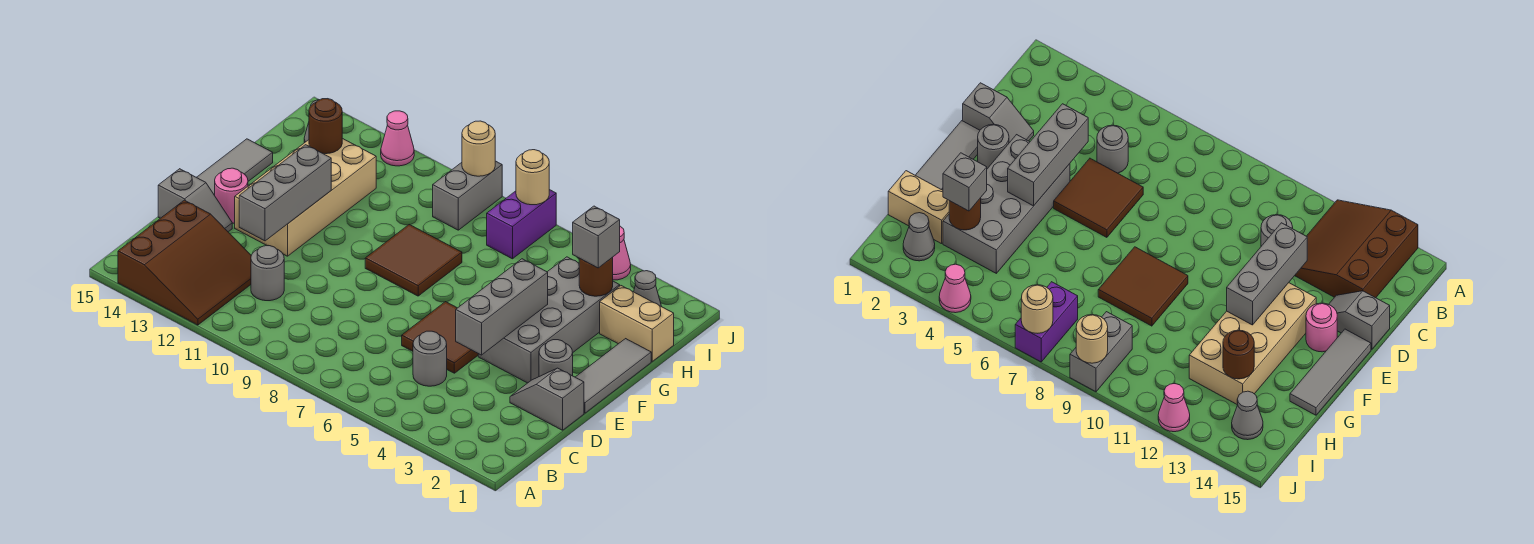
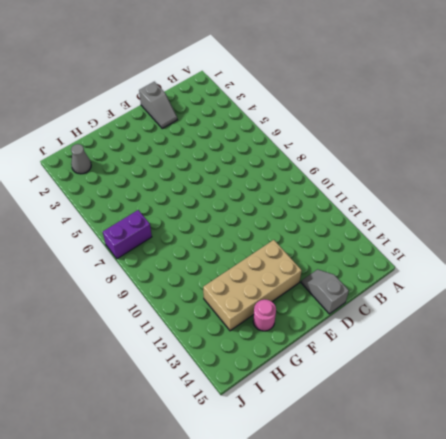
pink round brick G14 level 1 -> pink round brick E14 level 1
none -> brown slope A12:C14 level 1 top 14
none -> grey round brick C5 level 1
none -> grey round brick C11 level 1

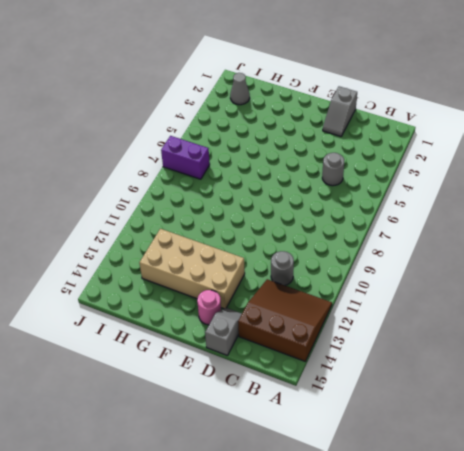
none -> brown tile D5:E6 level 1
none -> grey tile E1:G1 level 1
none -> grey round brick E2 level 1

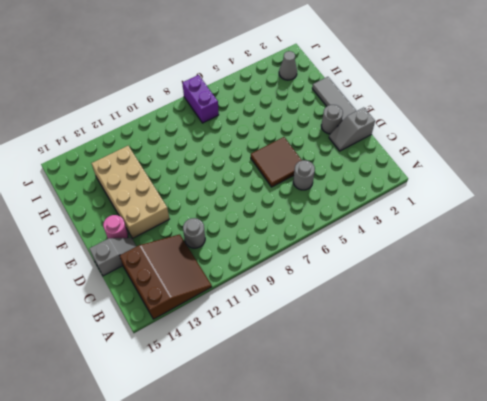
none -> grey brick E3:H4 level 1
none -> grey tile E15:G15 level 1
none -> brown tile F8:G9 level 1

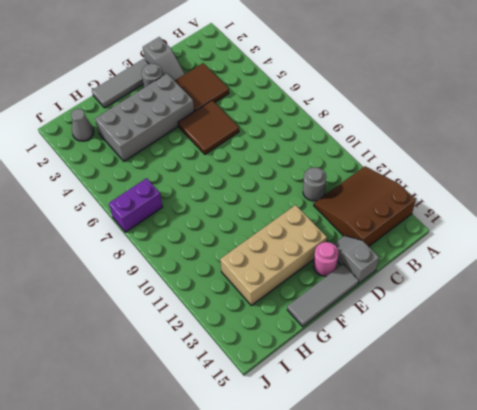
brown tile C3:D4 level 1 -> brown tile F8:G9 level 1
none -> grey round brick C5 level 1
none -> tan brick H1:H2 level 1
none -> grey brick I9:J9 level 1

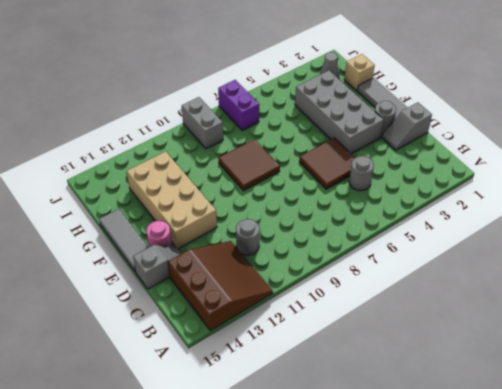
tan brick H1 level 1 -> tan brick H1:H2 level 1
none -> grey cone I14 level 1
none -> pink cone J4 level 1
none -> pink cone J12 level 1

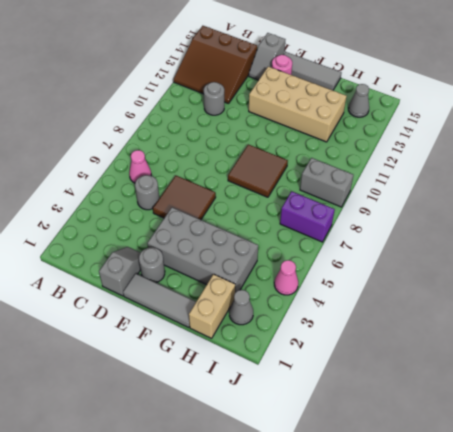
pink cone B6 level 1 -> pink cone J12 level 1
none -> grey brick D4:F4 level 2
none -> grey brick D12:F12 level 2
none -> brown round brick H3 level 2

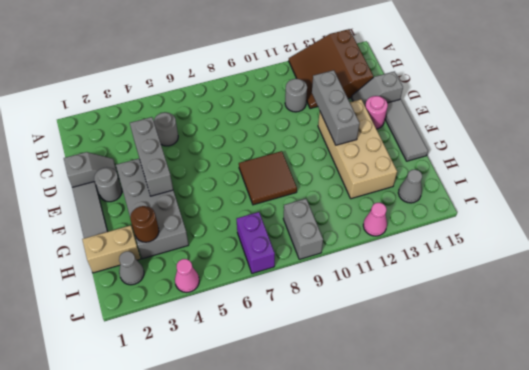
none -> brown tile D5:E6 level 1
none -> brown round brick H13 level 2
none -> tan round brick J7 level 2

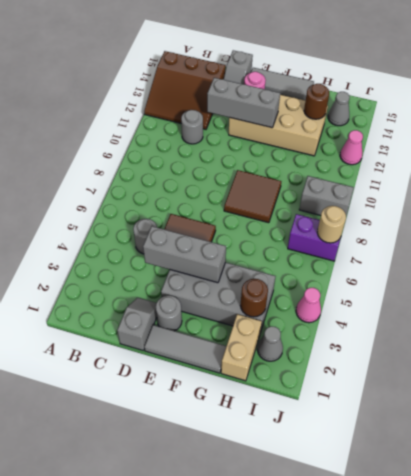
none -> tan round brick J9 level 2
none -> grey brick H3 level 3

